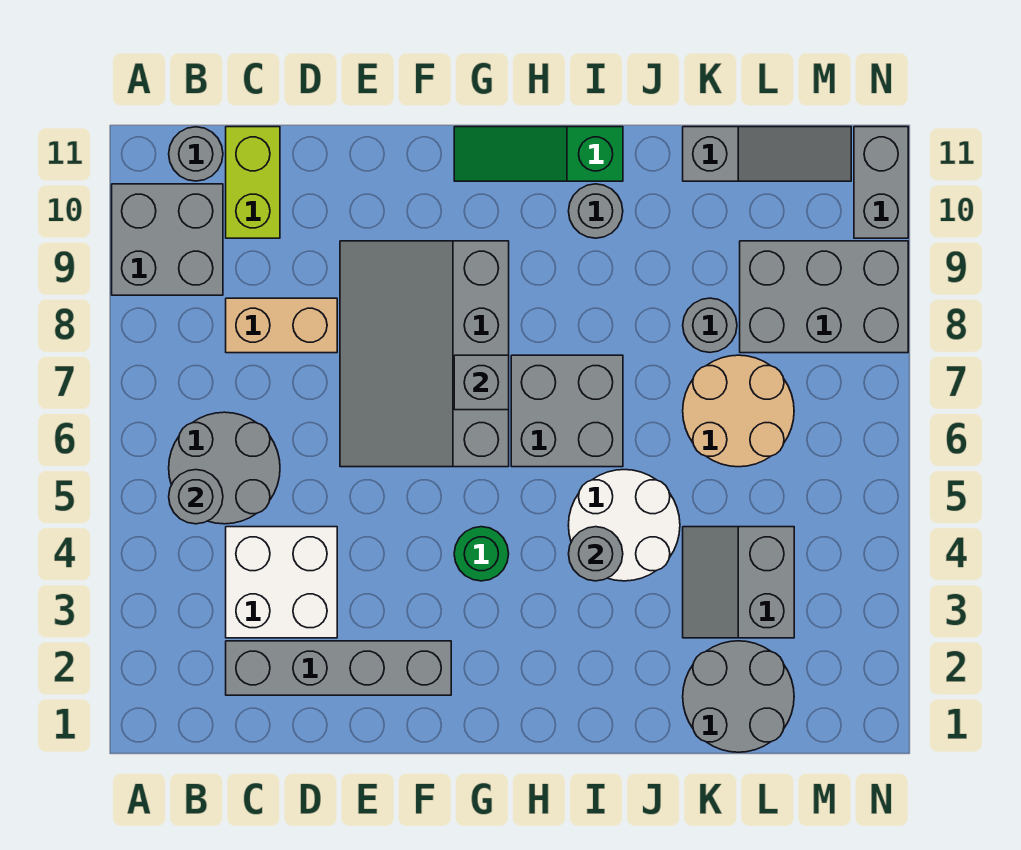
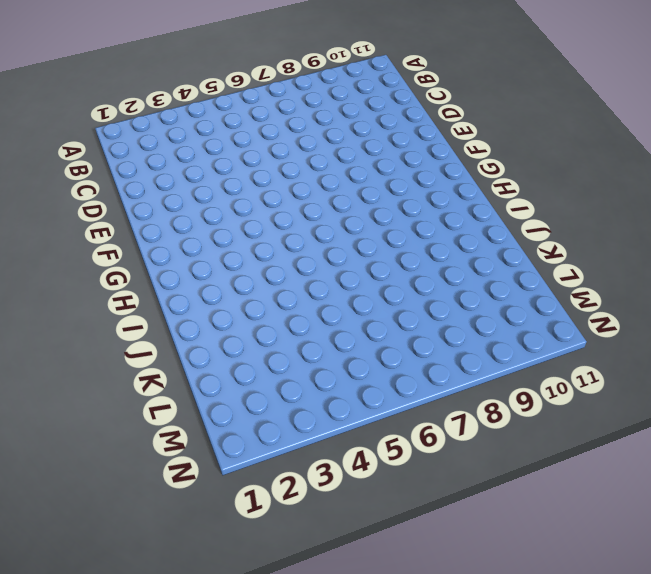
none -> grey brick A9:B10 level 1
none -> grey round brick B5:C6 level 1
none -> grey round brick B11 level 1

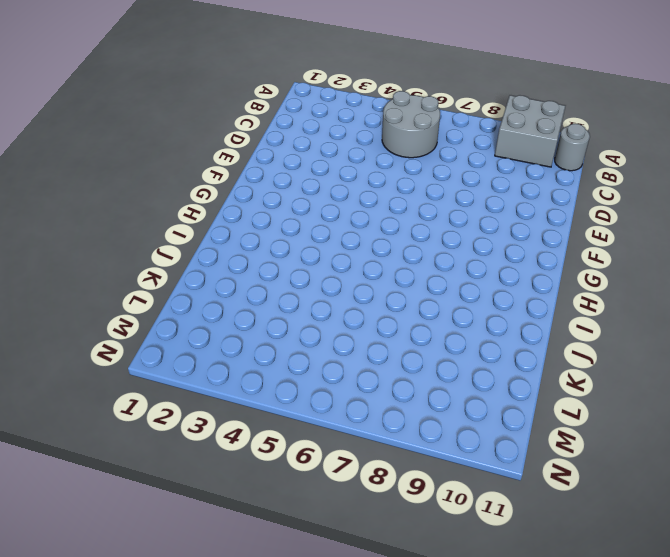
none -> grey brick C2:F2 level 1
none -> white brick C3:D4 level 1
none -> tan brick C8:D8 level 1

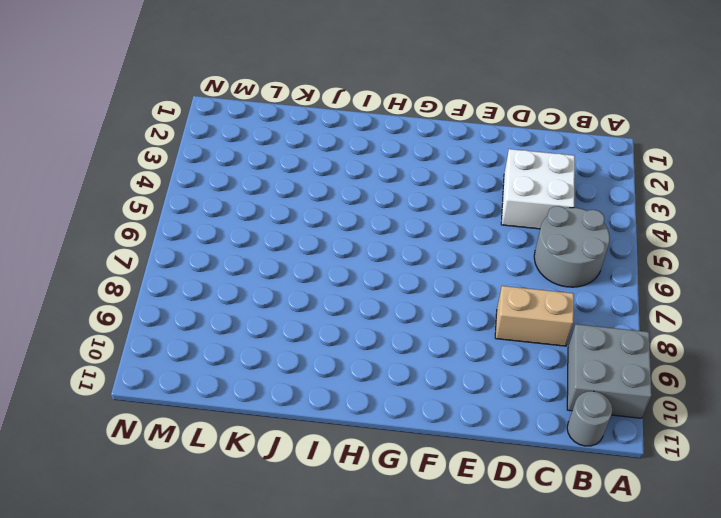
none -> grey brick C2:F2 level 1
none -> lime brick C10:C11 level 1
none -> grey slope E6:G9 level 1 top G

